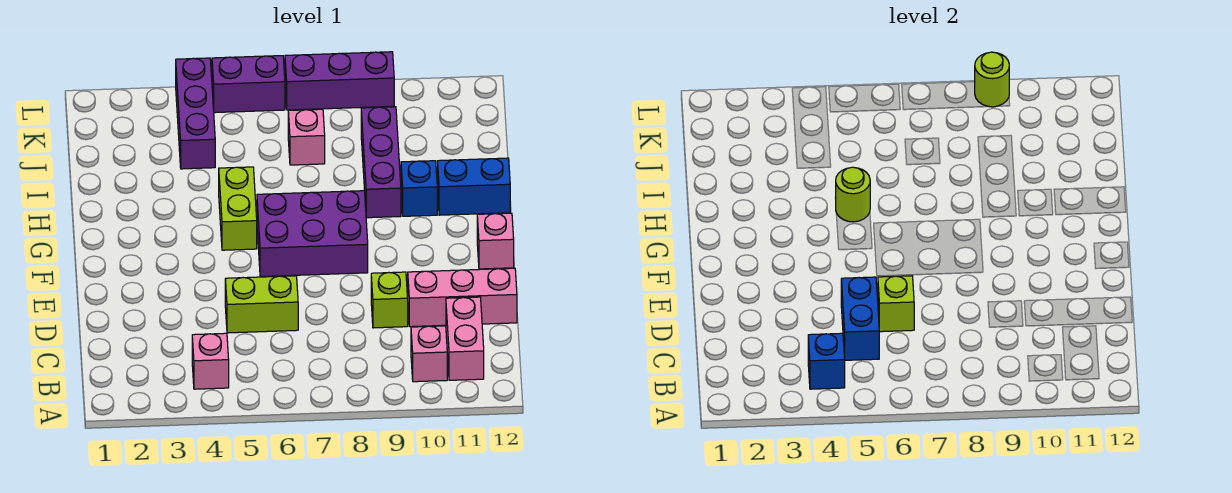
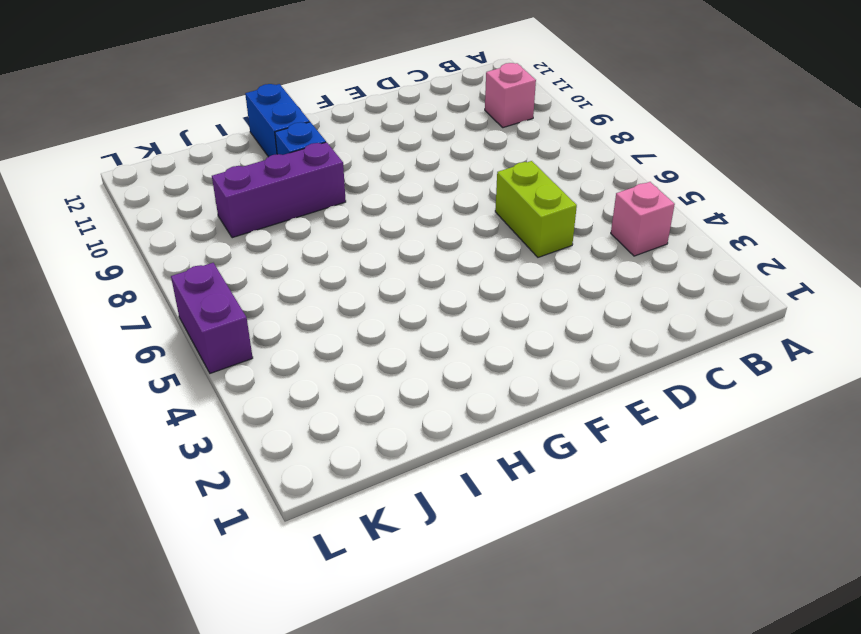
none -> pink brick B11:C11 level 1
none -> lime brick D9 level 1
none -> pink brick D10:D12 level 1

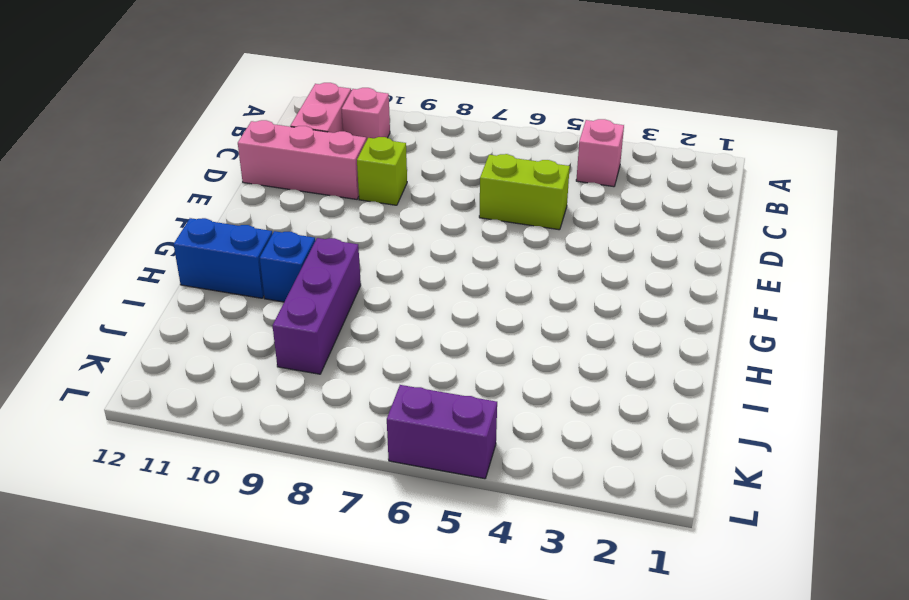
none -> purple brick F6:G8 level 1
none -> pink brick F12 level 1
none -> lime brick G5:H5 level 1

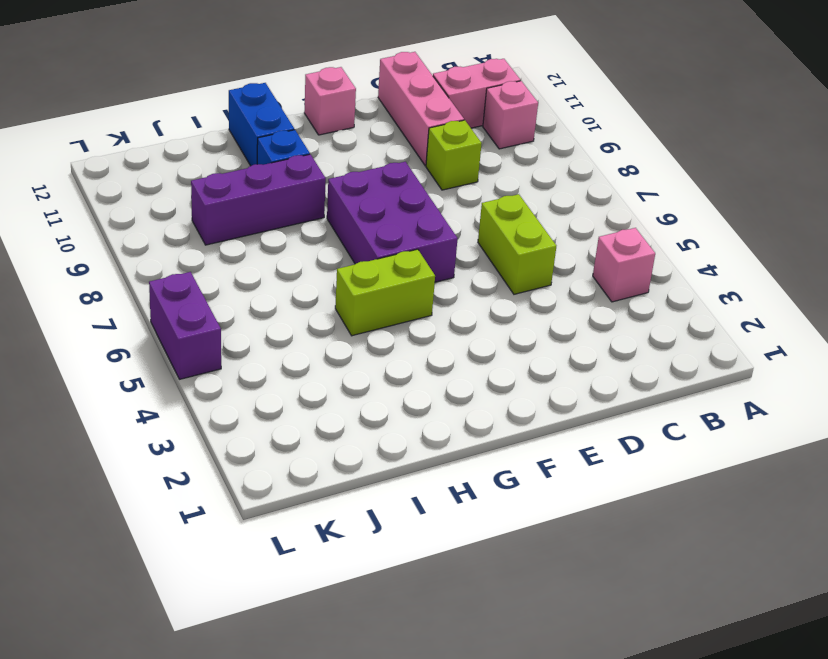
none -> purple brick J4:L4 level 1
none -> pink brick J7 level 1
none -> purple brick L7:L9 level 1

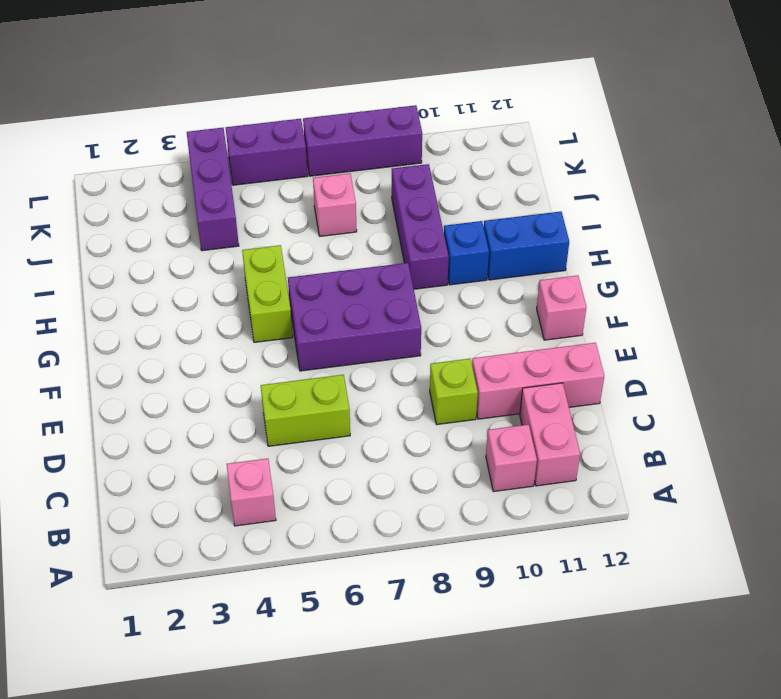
none -> blue brick B4 level 2
none -> blue brick C5:D5 level 2
none -> lime brick D6 level 2

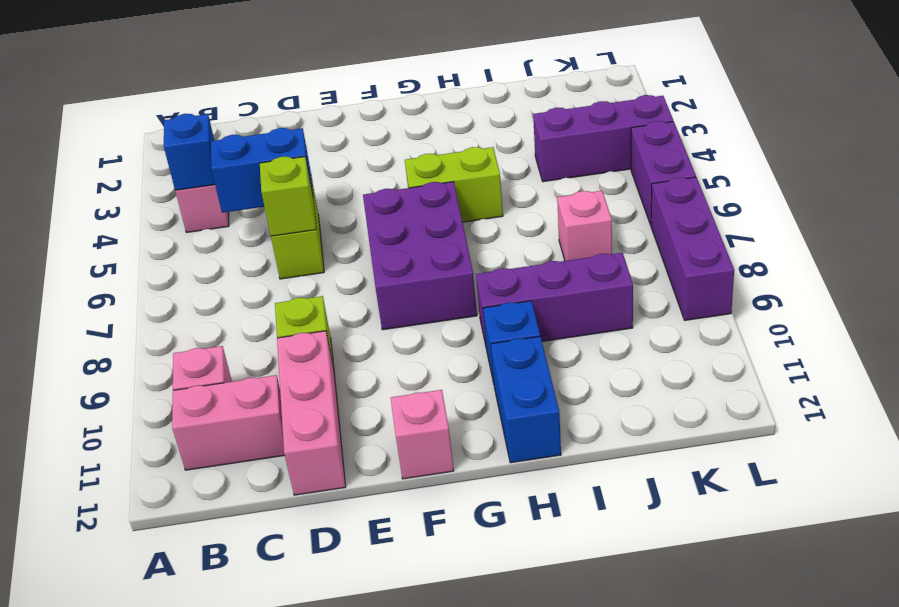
none -> lime round brick H5 level 2
none -> lime round brick L9 level 2

